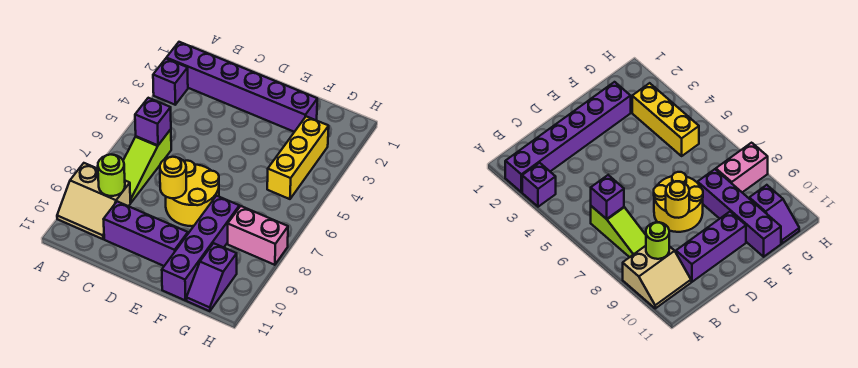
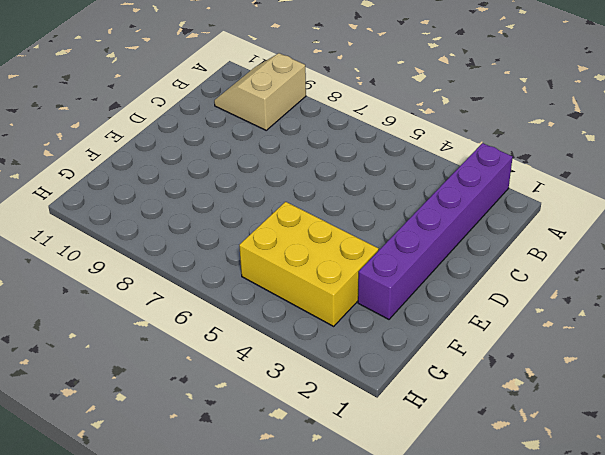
yellow brick F3:G5 level 1 -> yellow brick G3:G5 level 1
none -> purple brick A3 level 1
none -> lime slope B6:B8 level 1 top 6
none -> purple brick C10:E10 level 1

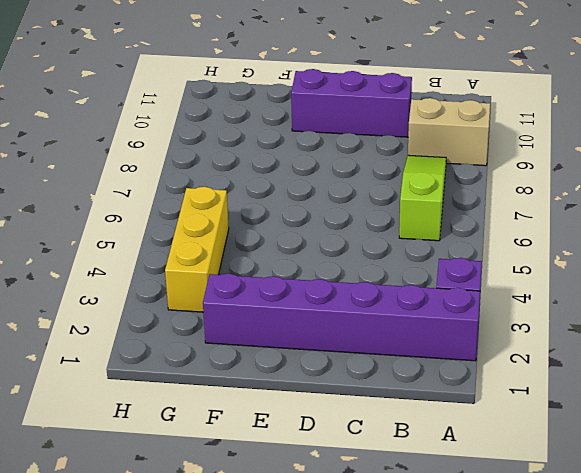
none -> yellow round brick D7:E8 level 1
none -> purple brick F8:F11 level 1
none -> pink brick G8:H8 level 1

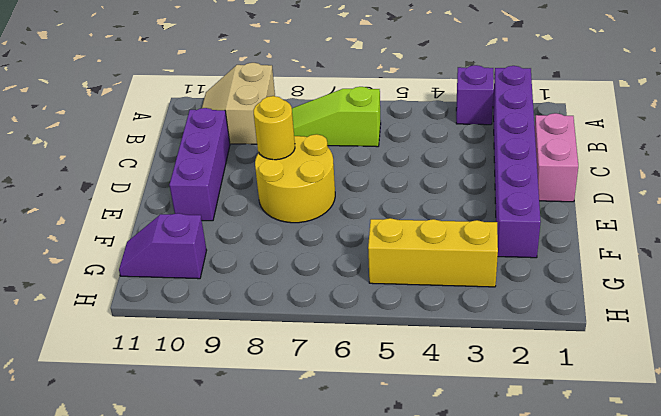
pink brick C1:D1 level 1 -> pink brick G8:H8 level 1
none -> purple brick F8:F11 level 1
none -> purple brick B6 level 2
none -> lime round brick B9 level 2

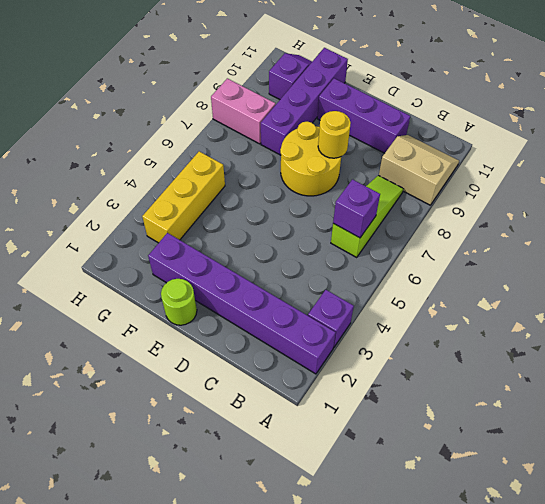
lime round brick E1 level 1 -> lime round brick B9 level 2

